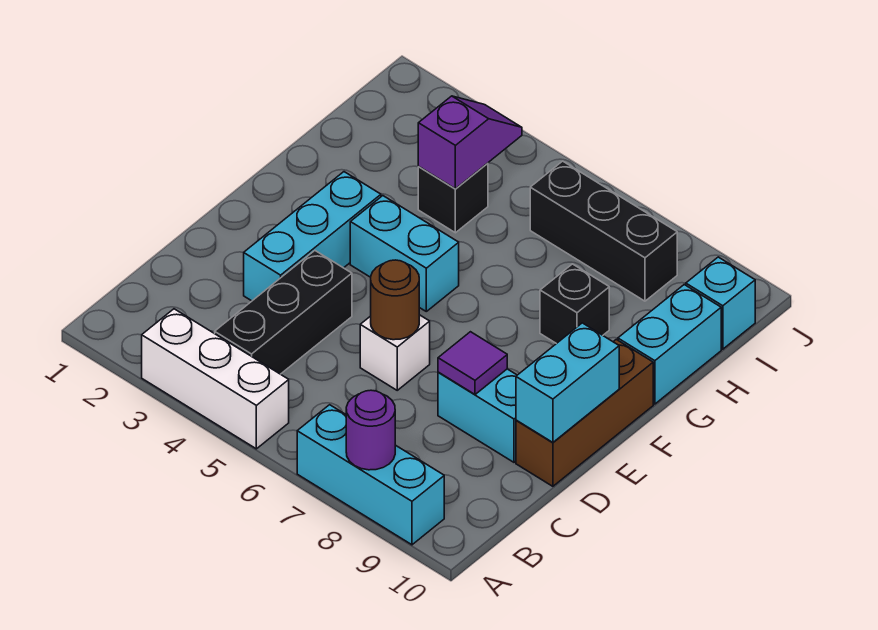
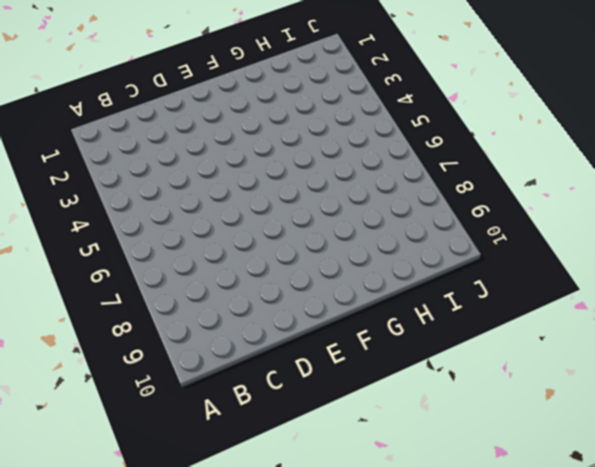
none -> white brick A3:A5 level 1
none -> cyan brick A7:A9 level 1
none -> black brick B4:D4 level 1

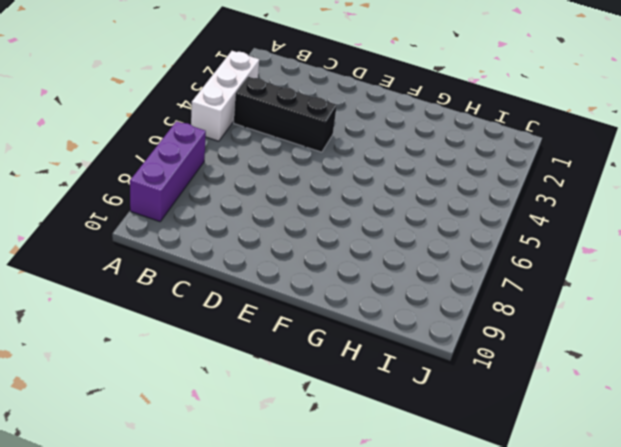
purple brick A7:A9 level 1 -> cyan brick A7:A9 level 1
none -> cyan brick D3:F3 level 1
none -> white brick D6 level 1
none -> cyan brick D8:D9 level 1

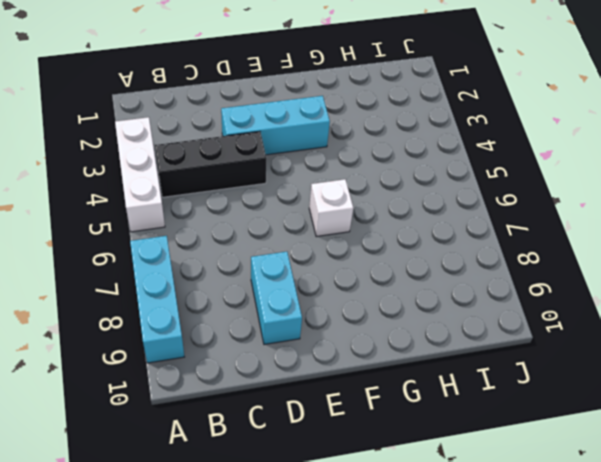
white brick F6 level 1 -> white brick D6 level 1
none -> brown brick D10:F10 level 1
none -> cyan brick F4:F5 level 1
none -> black brick G8 level 1

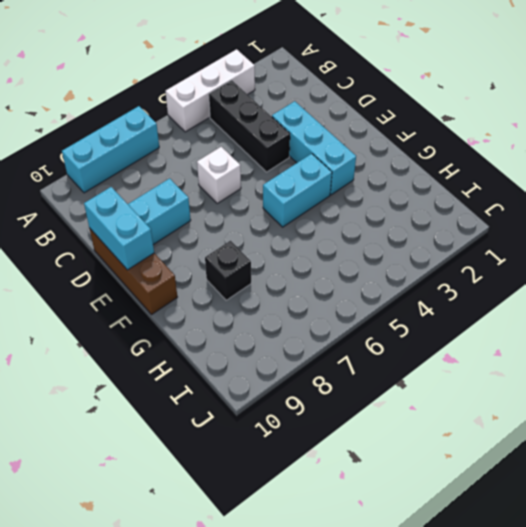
none -> cyan brick G10:H10 level 1
none -> black brick H4 level 1
none -> black brick I6:I8 level 1

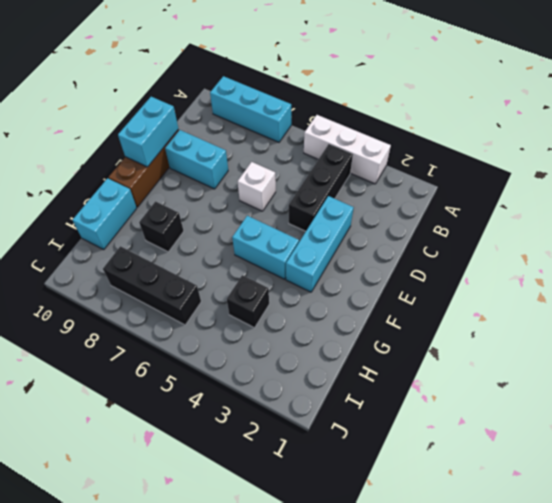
none -> cyan brick I10 level 1
none -> purple round brick A8 level 2
none -> brown round brick D6 level 2

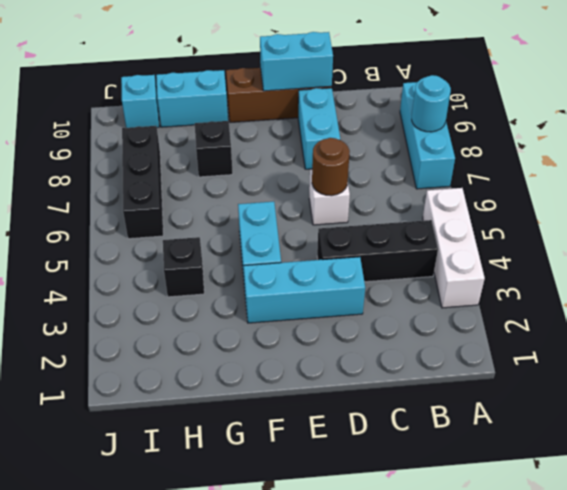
cyan round brick A8 level 2 -> purple round brick A8 level 2
none -> purple tile D8 level 2
none -> purple slope H4:I4 level 2 top H

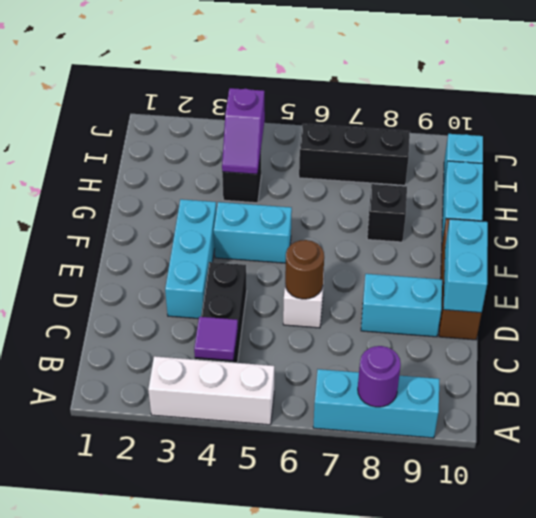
purple tile B4 level 2 -> purple tile D8 level 2
purple slope H4:I4 level 2 top I -> purple slope H4:I4 level 2 top H

